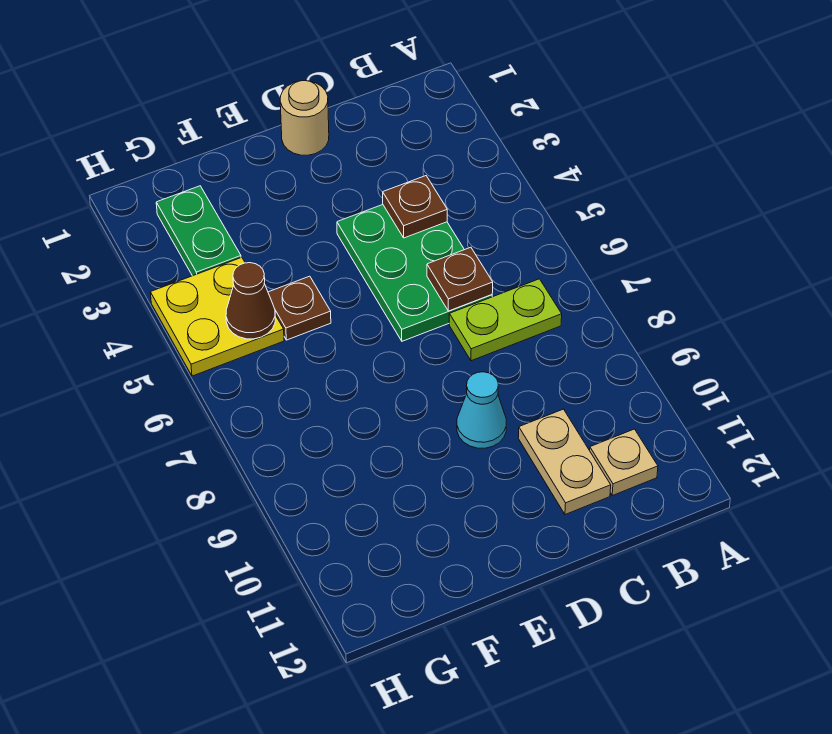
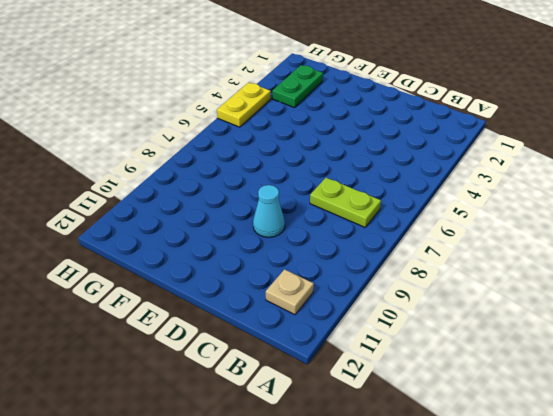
yellow plate H4:H5 level 1 -> yellow plate G4:H5 level 1
none -> green plate C4:D6 level 1
none -> tan plate C10:C11 level 1
none -> tan round brick D1 level 1

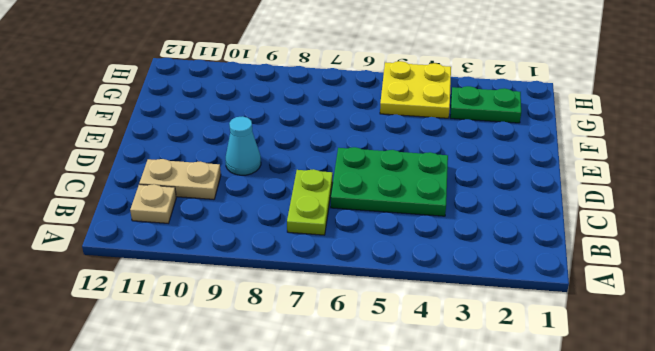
none -> tan round brick D1 level 1
none -> brown plate F5 level 1
none -> brown plate C4 level 2

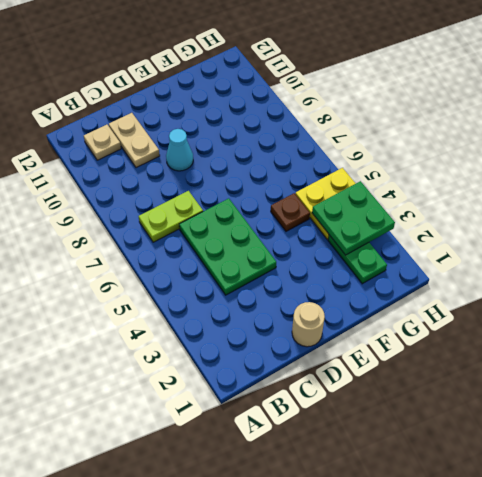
green plate G3:H4 level 2 -> none
none -> brown plate C4 level 2
none -> brown plate C6 level 2
none -> brown cone G5 level 2

